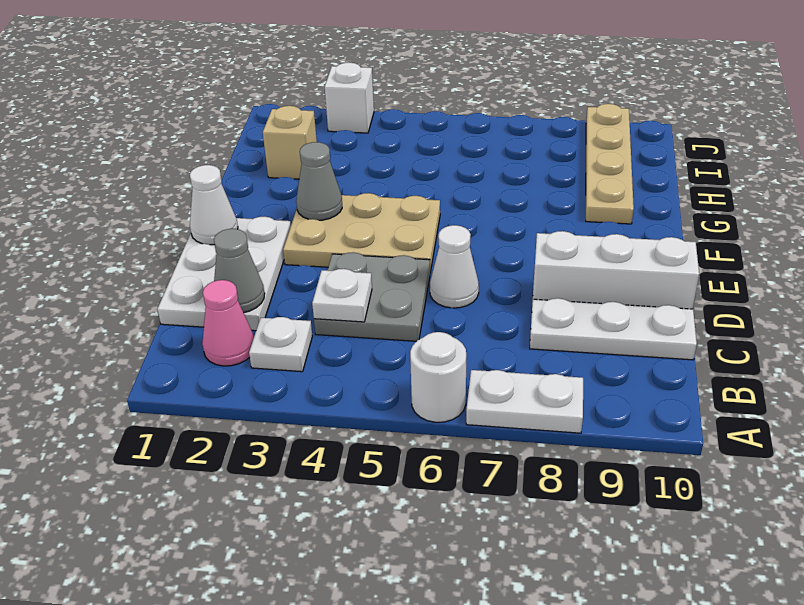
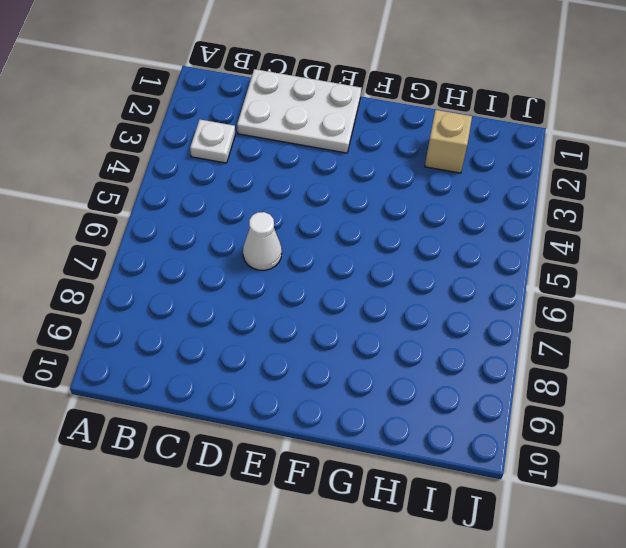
none -> white round brick A6 level 1
none -> white plate A7:A8 level 1
none -> pink cone B2 level 1

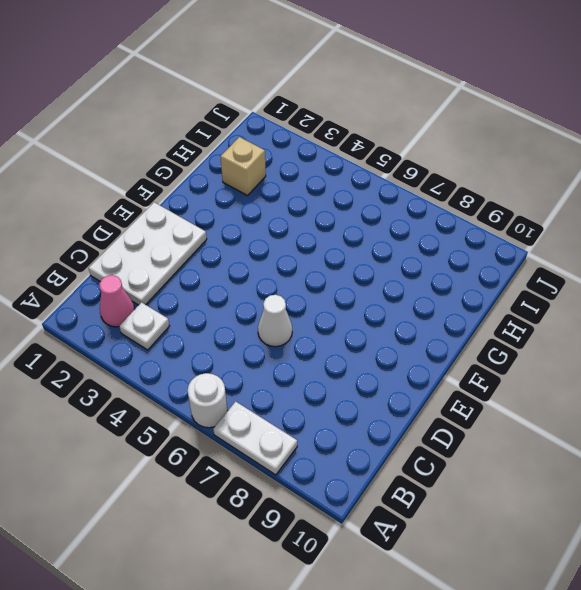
none -> grey plate C4:D5 level 1
none -> white plate C8:C10 level 1
none -> white brick D8:D10 level 1

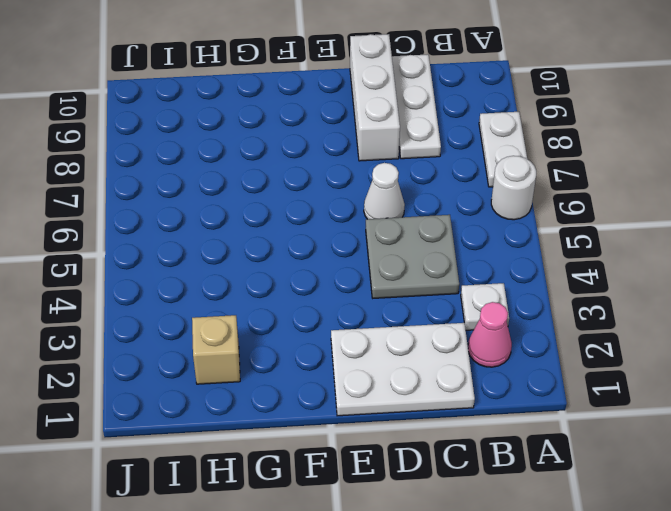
none -> tan plate E3:F5 level 1
none -> tan plate G9:J9 level 1
none -> white brick J3 level 1

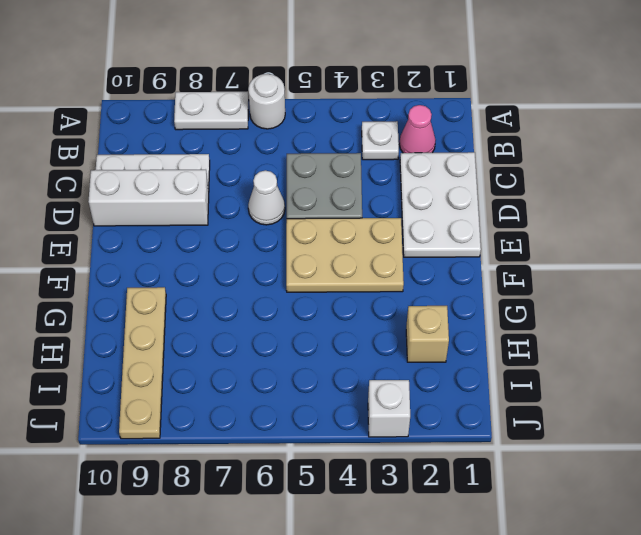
none -> grey cone C2 level 2
none -> white plate C4 level 2
none -> white cone E1 level 2

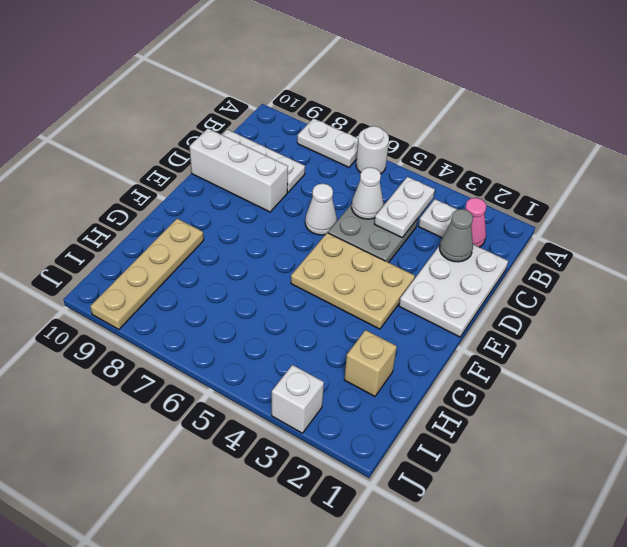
white plate B4:C4 level 2 -> white plate C4 level 2
white cone C5 level 2 -> white cone E1 level 2
none -> grey cone F3 level 2

